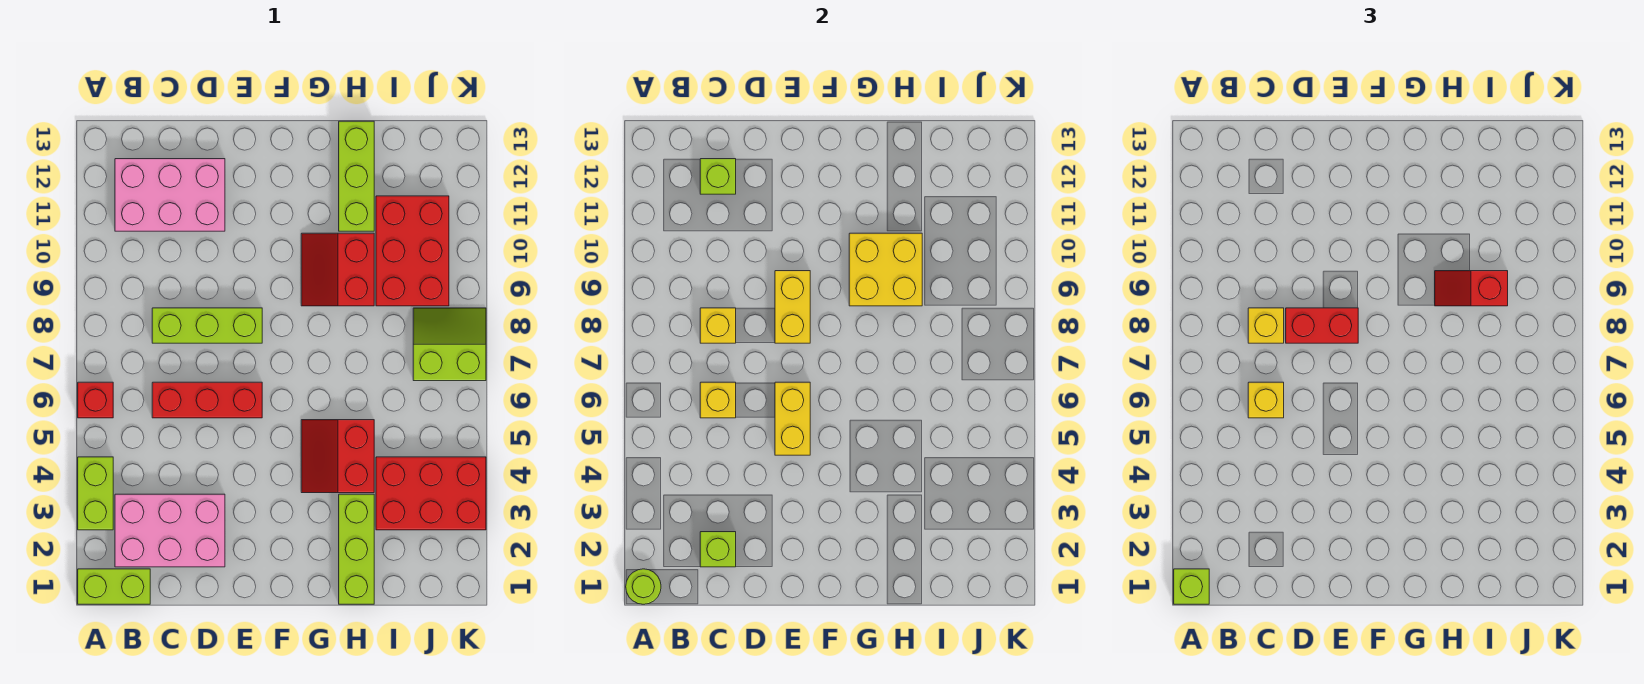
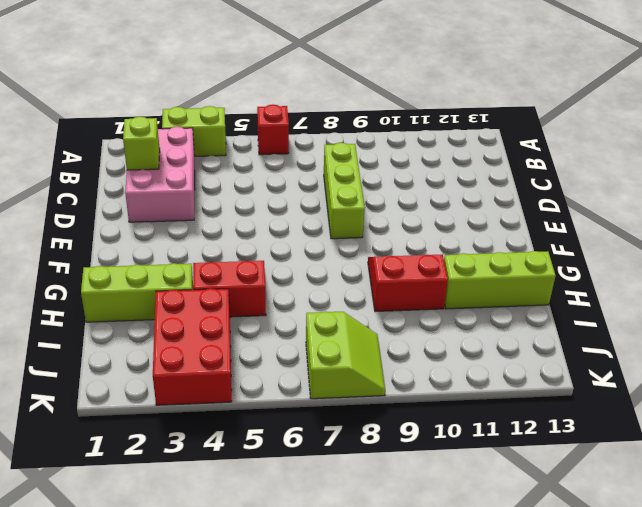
none -> lime brick A1:B1 level 1
none -> pink brick B11:D12 level 1
none -> red brick C6:E6 level 1

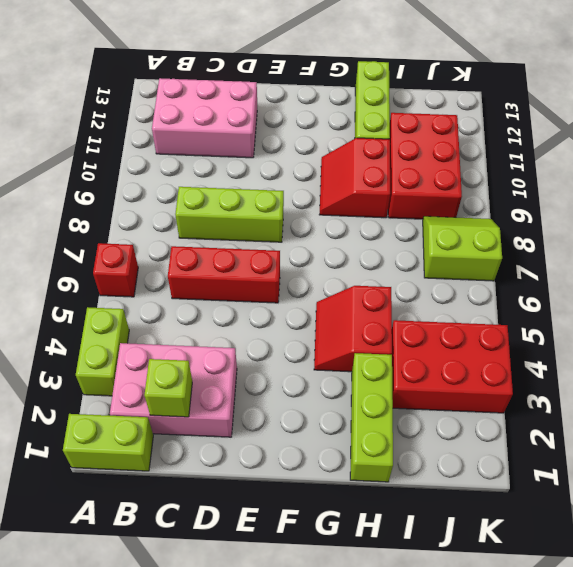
none -> lime round brick A1 level 2
none -> yellow brick C6 level 2
none -> yellow brick C8 level 2

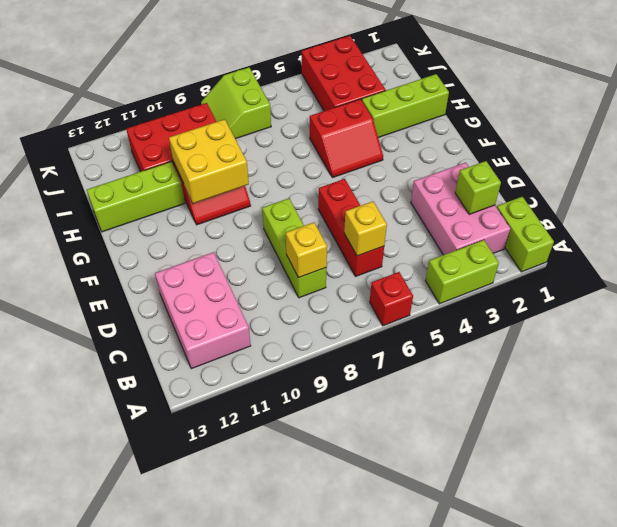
none -> lime round brick A1 level 2
none -> lime brick C12 level 2
none -> yellow brick E5:E6 level 2

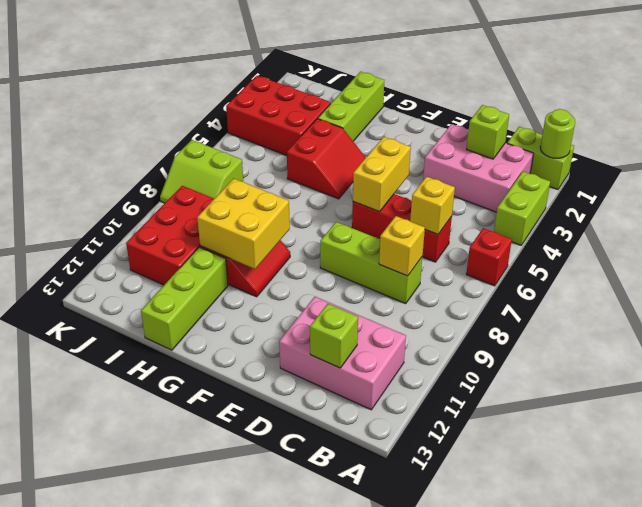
none -> yellow brick E8:E9 level 2
none -> lime brick A1 level 3
none -> yellow brick C6 level 3

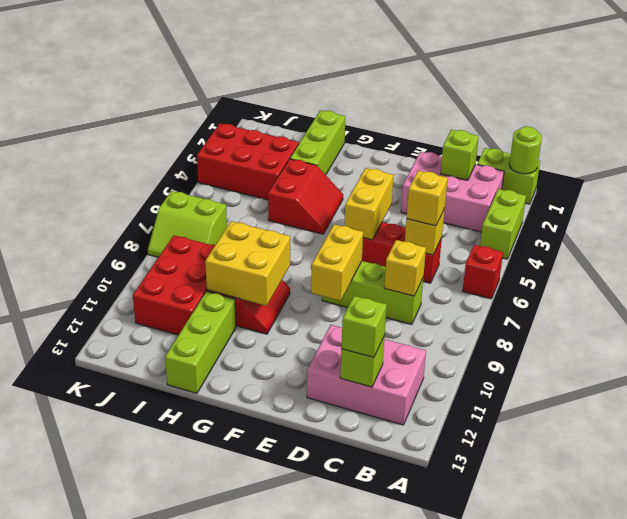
lime brick C12 level 3 -> lime brick A1 level 3
none -> yellow brick C8 level 3
none -> red brick D8:E8 level 3
none -> red slope H9:I9 level 3 top I

